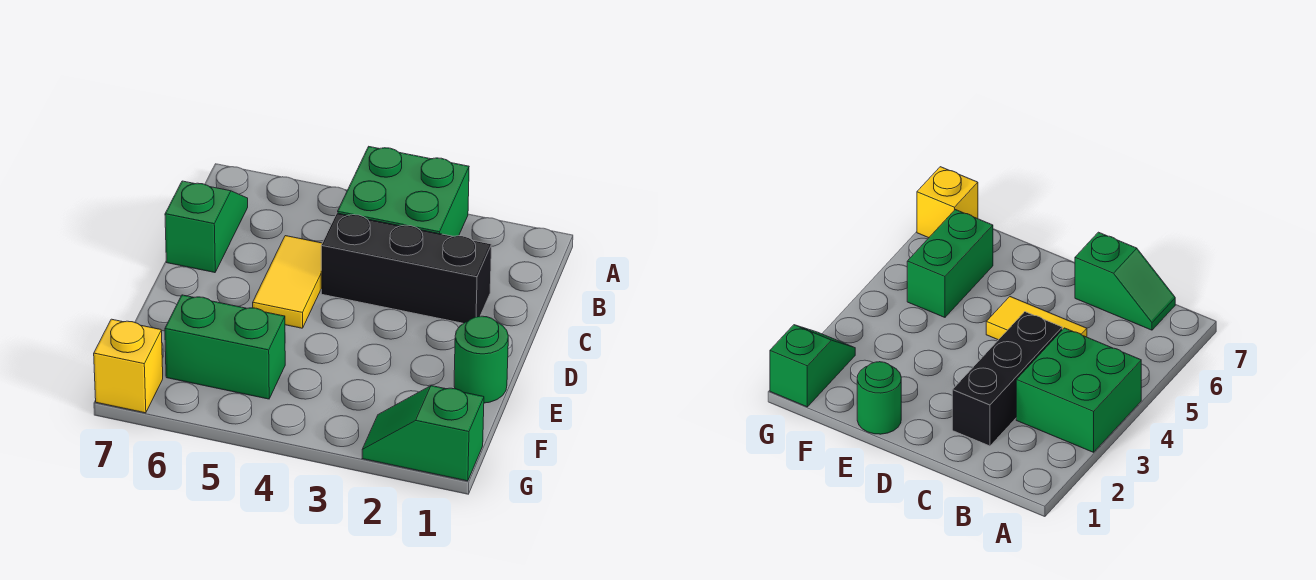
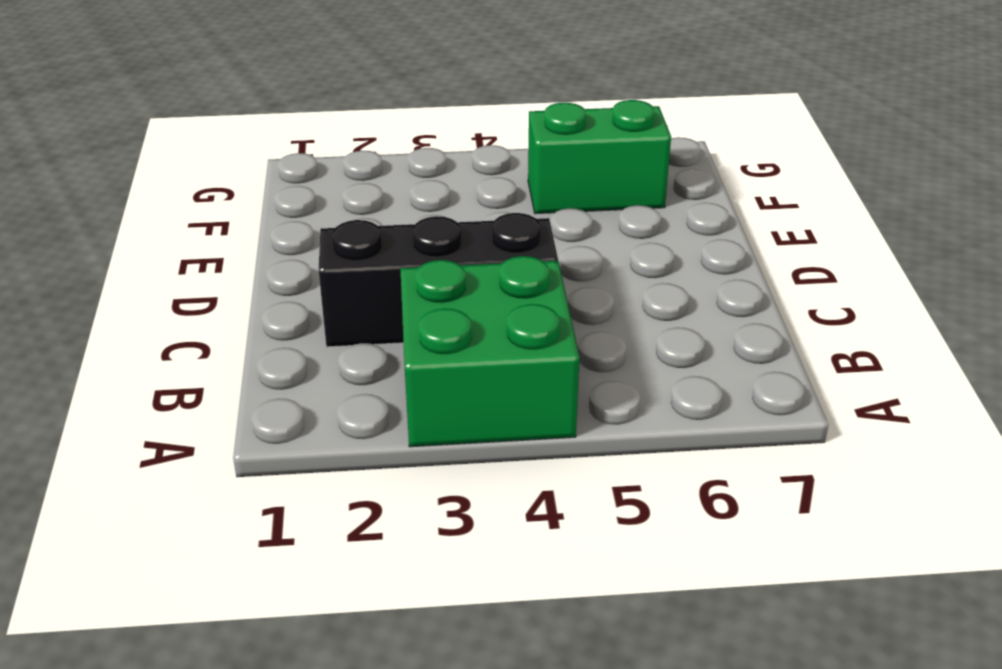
none -> green slope B7:C7 level 1 top C
none -> yellow tile C5:D5 level 1

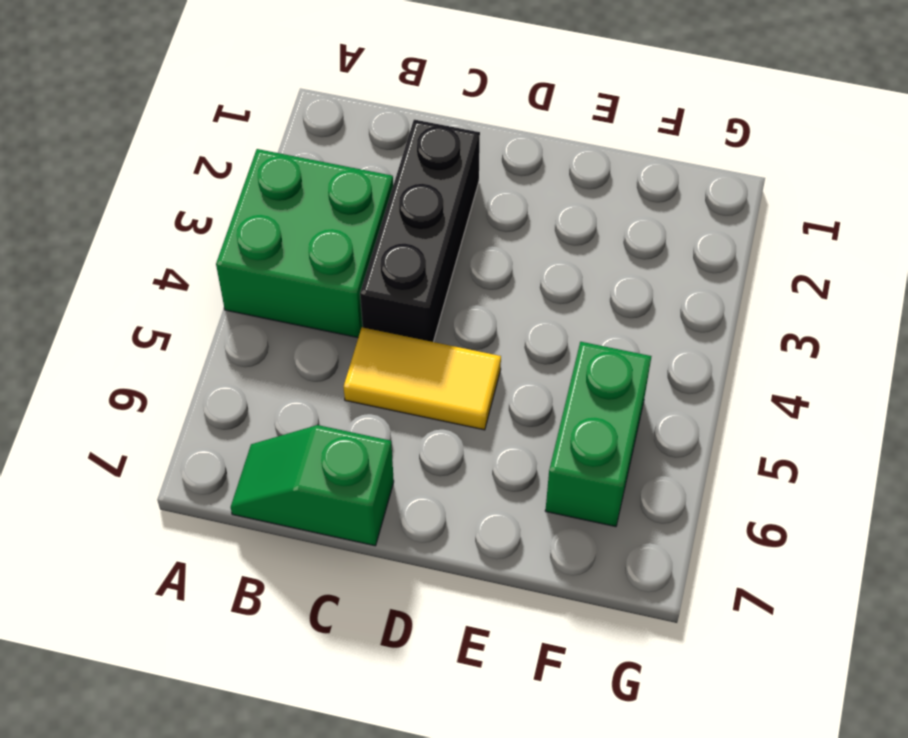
none -> green round brick E1 level 1
none -> green slope G1:G2 level 1 top 1

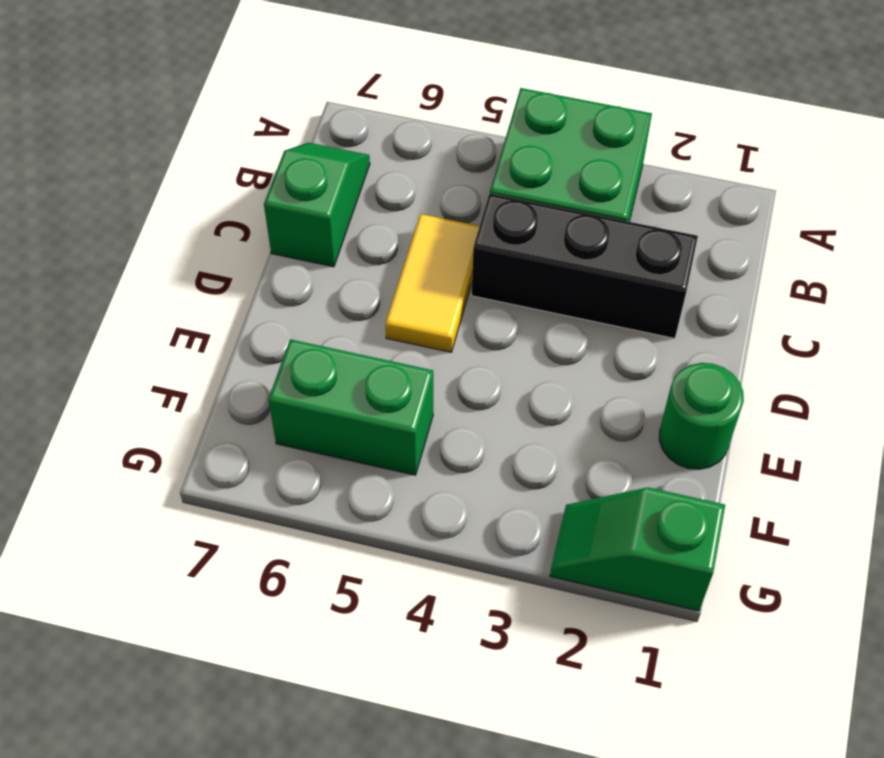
none -> yellow brick G7 level 1

